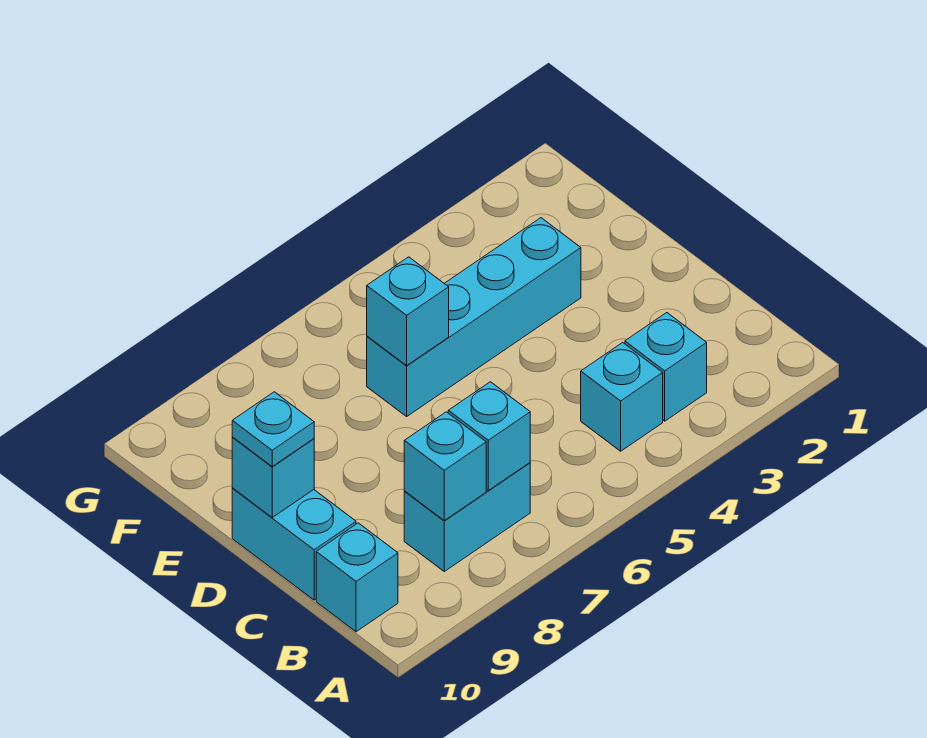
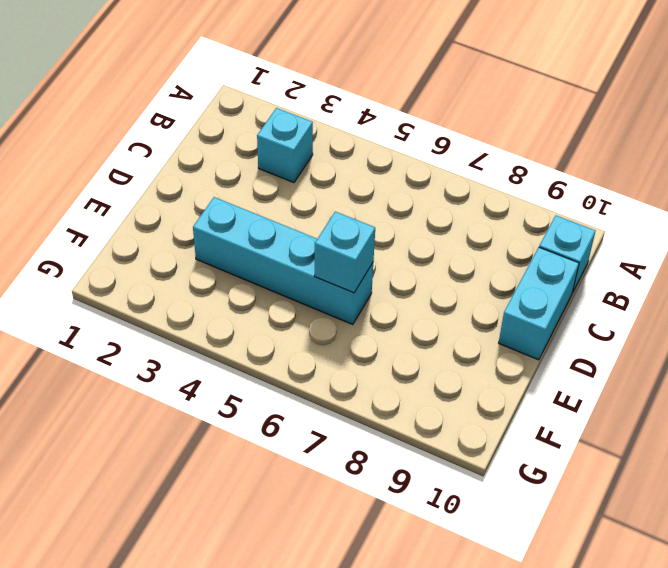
none -> cyan brick B4 level 1
none -> cyan brick B7:B8 level 1

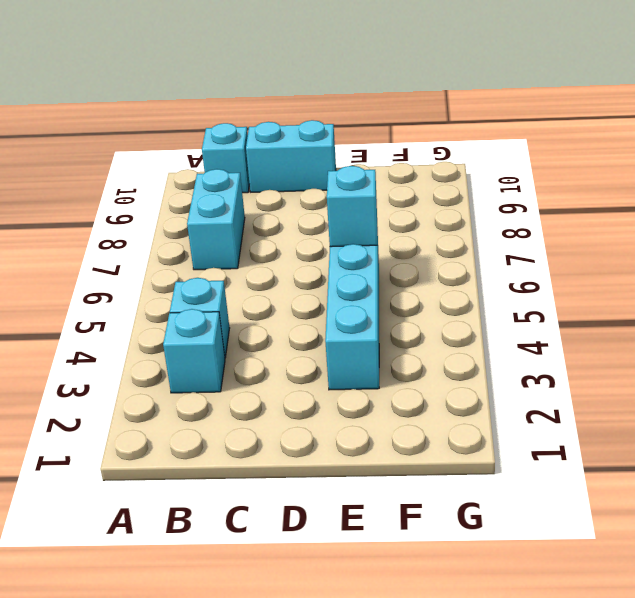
none -> cyan brick B7 level 2
none -> cyan brick B8 level 2

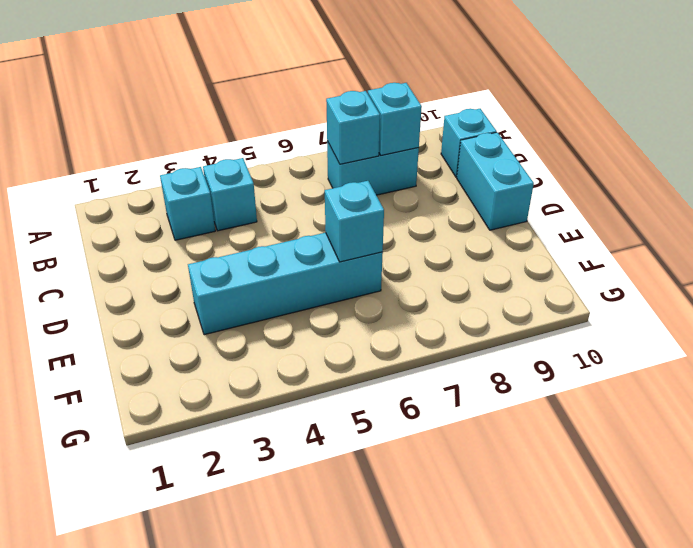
none -> cyan brick D10 level 2
none -> cyan plate D10 level 3

